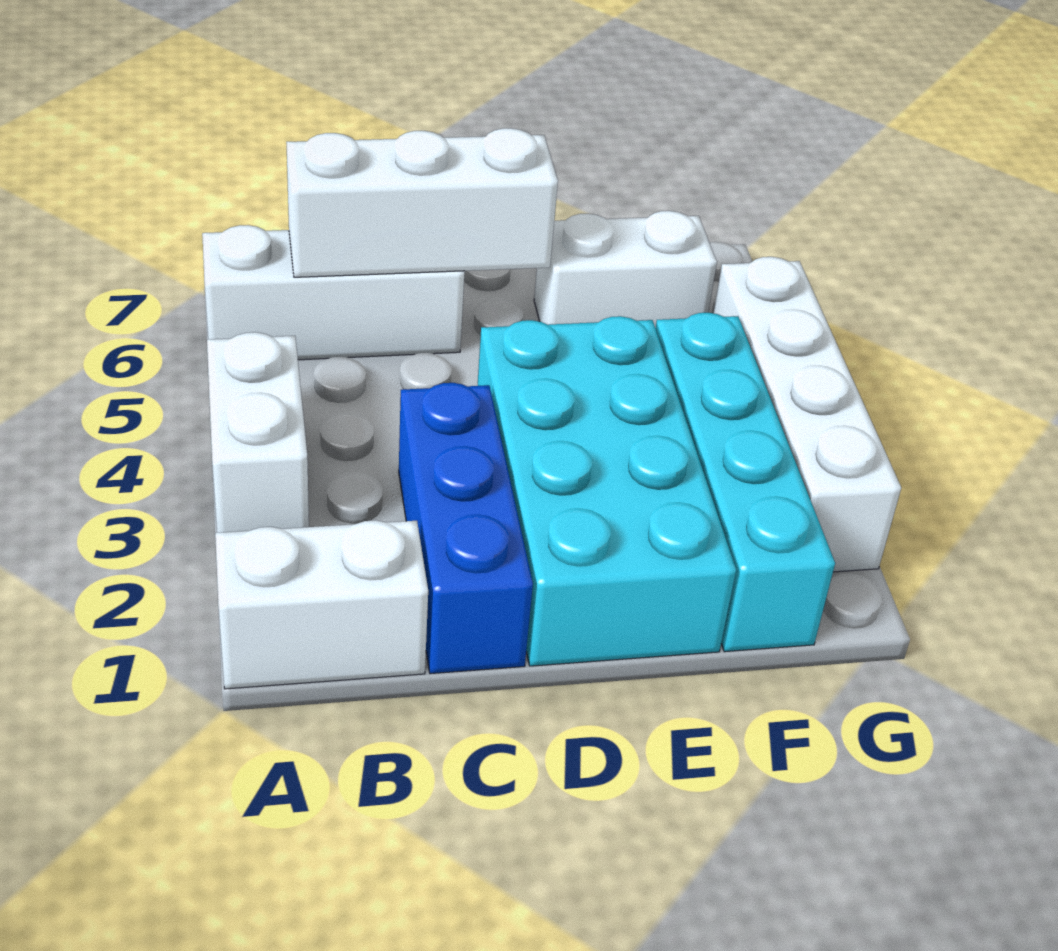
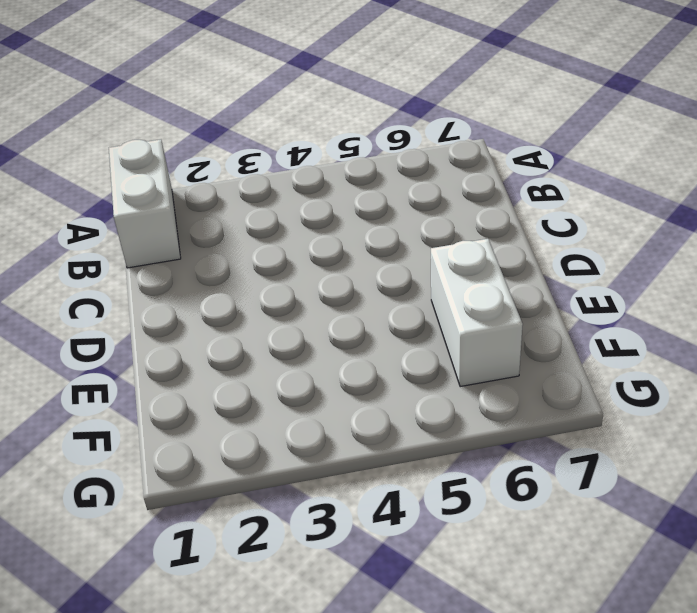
none -> white brick A3:A4 level 1
none -> white brick A6:C6 level 1

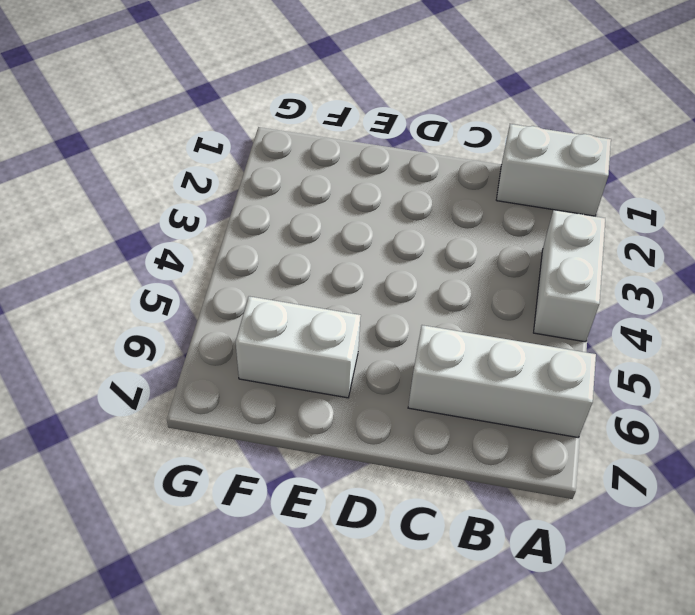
none -> blue brick C1:C3 level 1
none -> cyan brick D1:E4 level 1

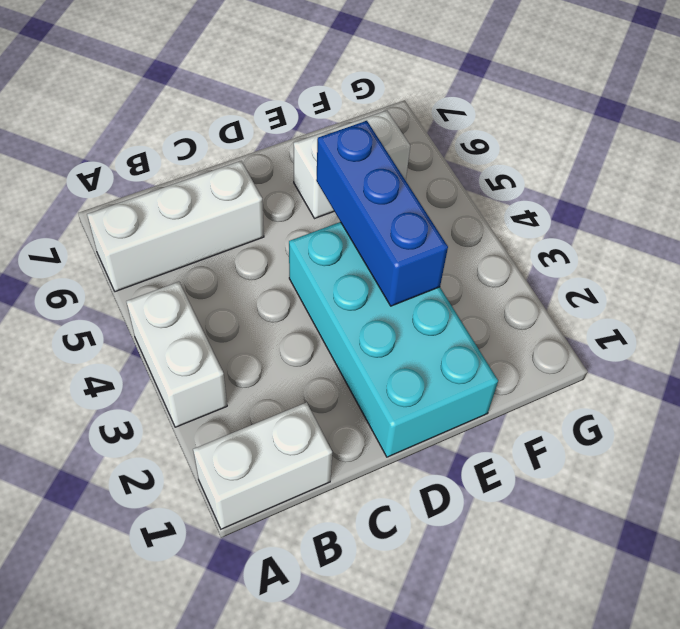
blue brick E3:E5 level 2 -> blue brick C1:C3 level 1
none -> cyan brick F1:F4 level 1
none -> white brick G2:G5 level 1

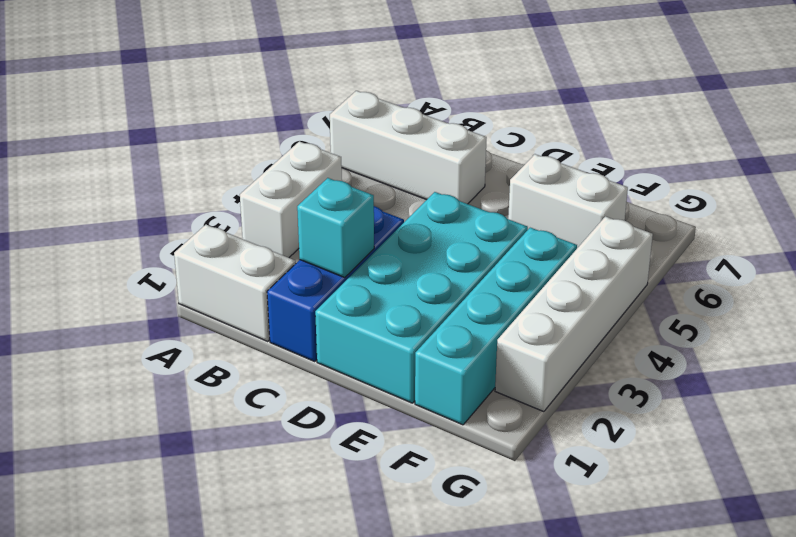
cyan brick C2 level 2 -> none
none -> white brick B6:D6 level 2

